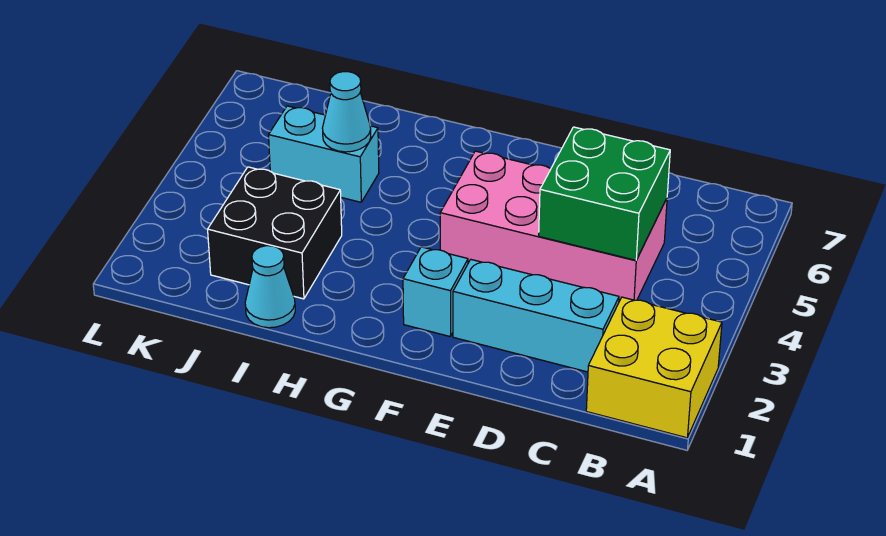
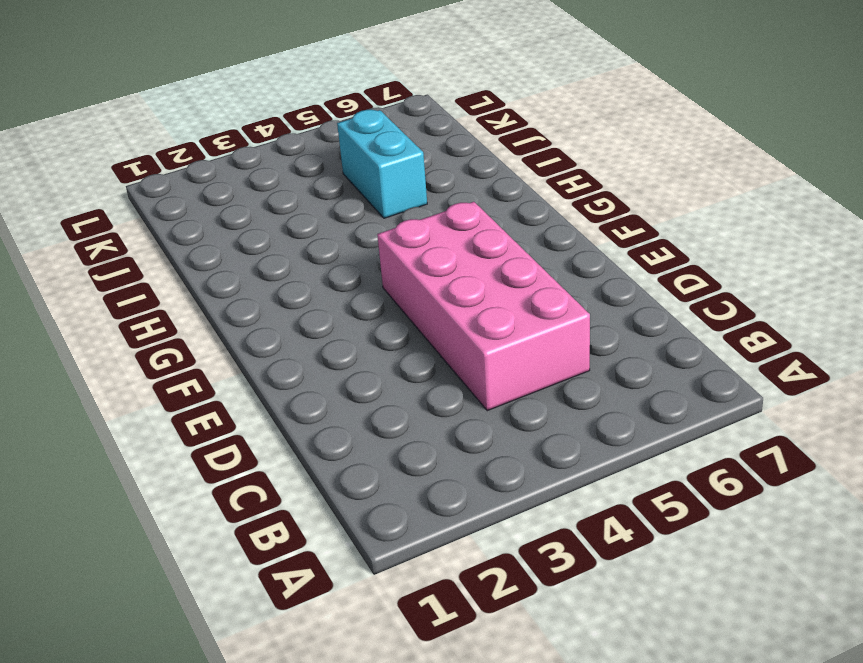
none -> yellow brick A1:B2 level 1
none -> cyan brick C2:E2 level 1

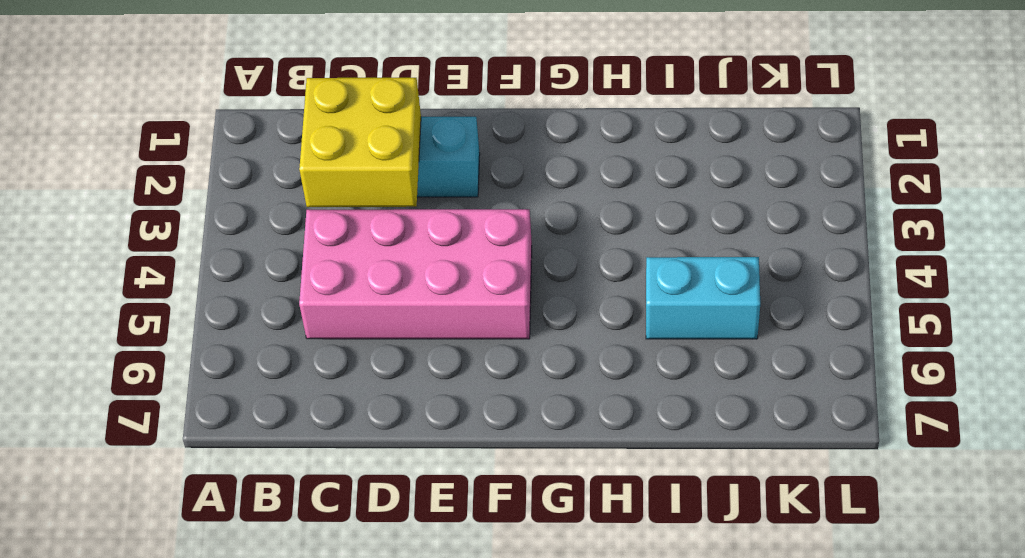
yellow brick C2:D3 level 2 -> yellow brick A1:B2 level 1
none -> cyan brick F2 level 1
none -> cyan cone I1 level 1

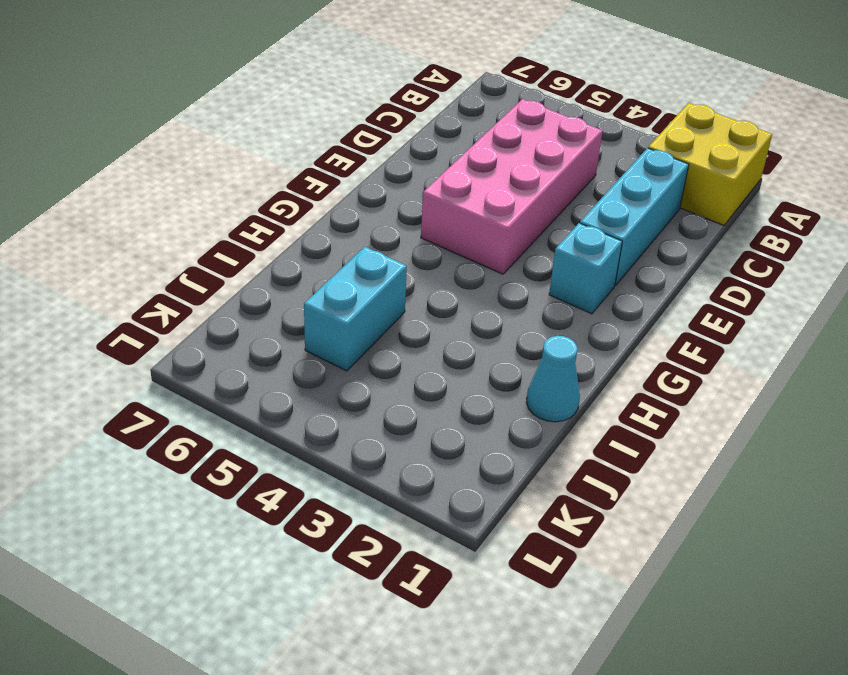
none -> black brick I2:J3 level 1
none -> green brick C4:D5 level 2

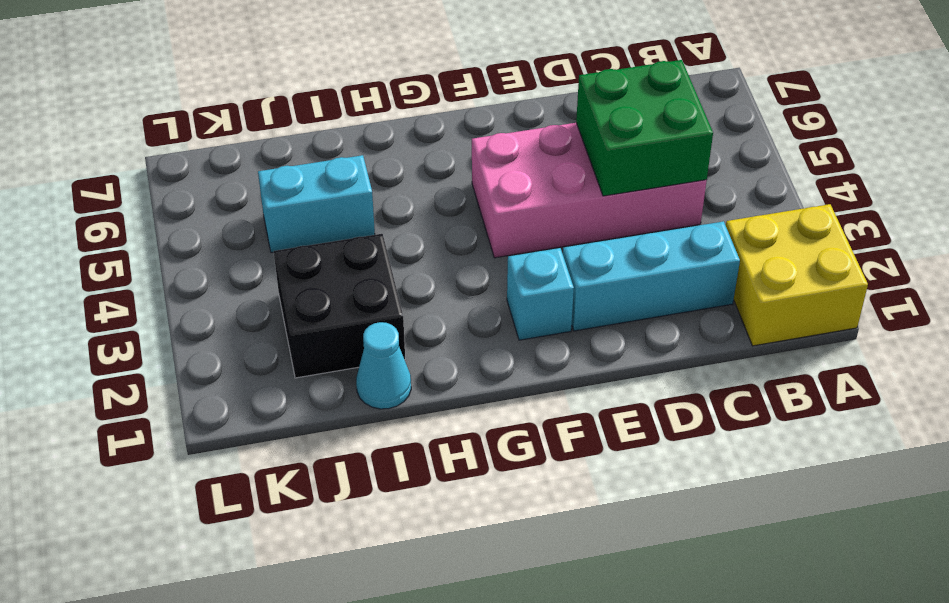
none -> cyan cone I5 level 2

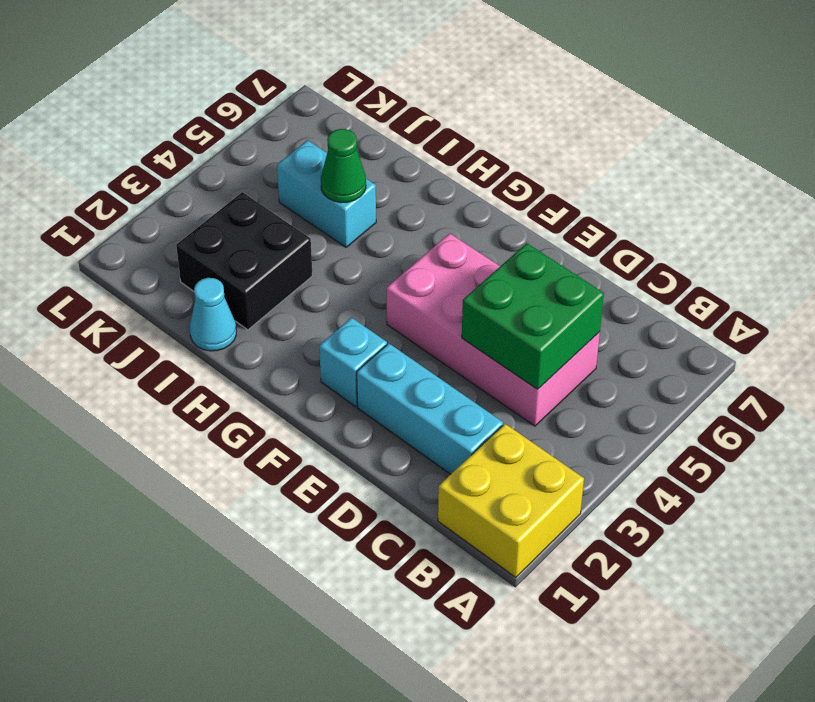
green cone I5 level 2 -> cyan cone I5 level 2

